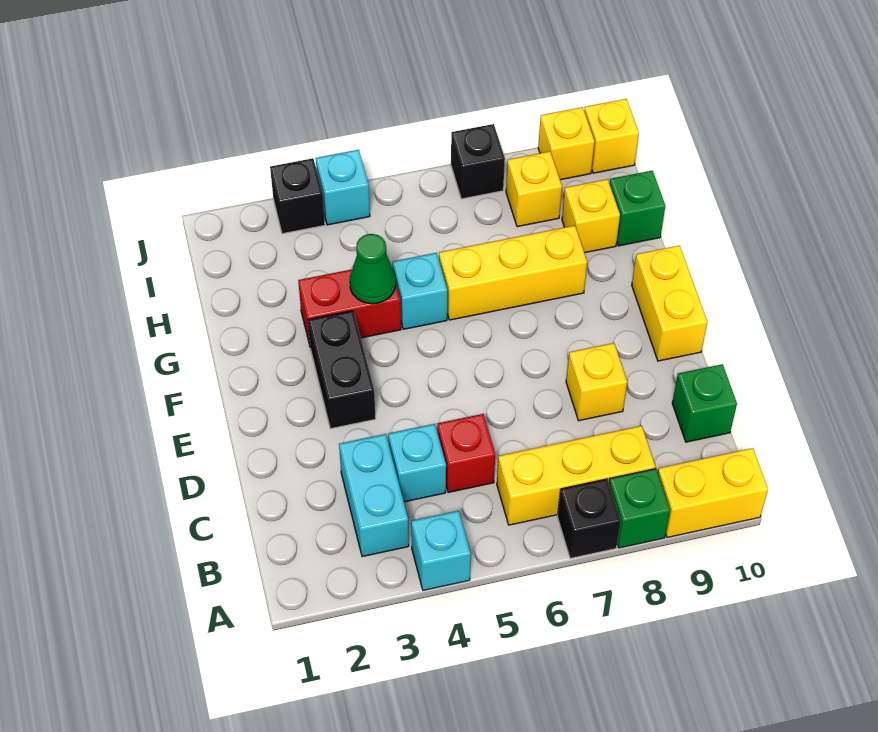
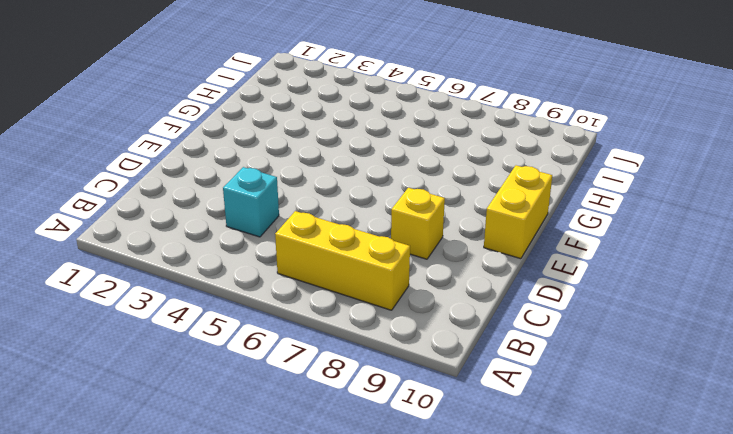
none -> cyan brick A4 level 1
none -> black brick A7 level 1
none -> green brick A8 level 1

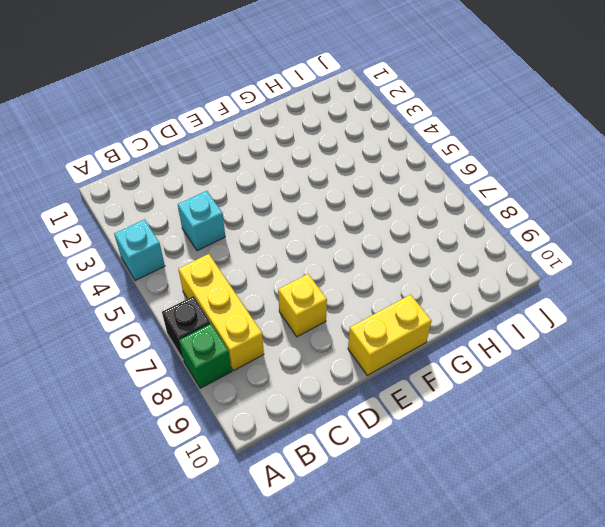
none -> yellow brick A9:A10 level 1
none -> cyan brick B3:C3 level 1
none -> red brick C5 level 1

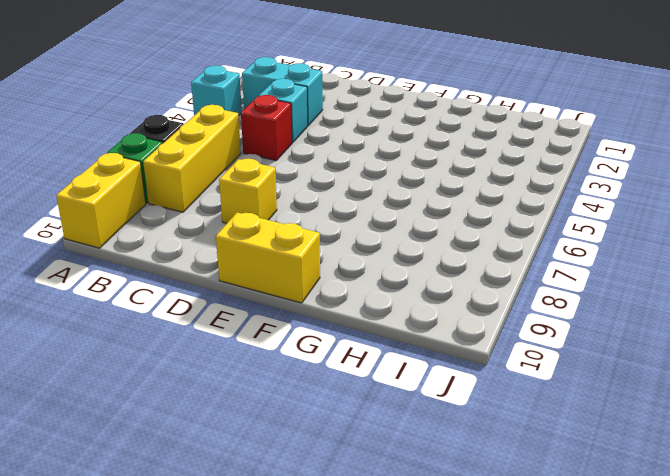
none -> green brick C10 level 1
none -> black brick E3:F3 level 1
none -> red brick G3:G4 level 1

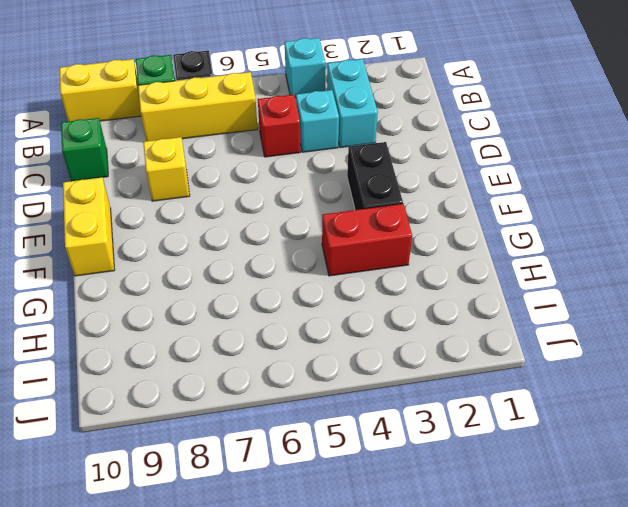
none -> cyan brick G5 level 1
none -> yellow brick G6:G8 level 1
none -> yellow brick H9 level 1

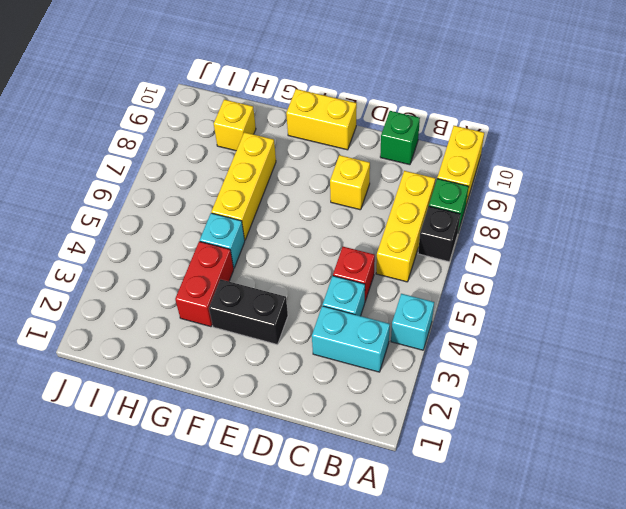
none -> green brick H10 level 1
none -> yellow brick I8 level 1
none -> black brick J3 level 1

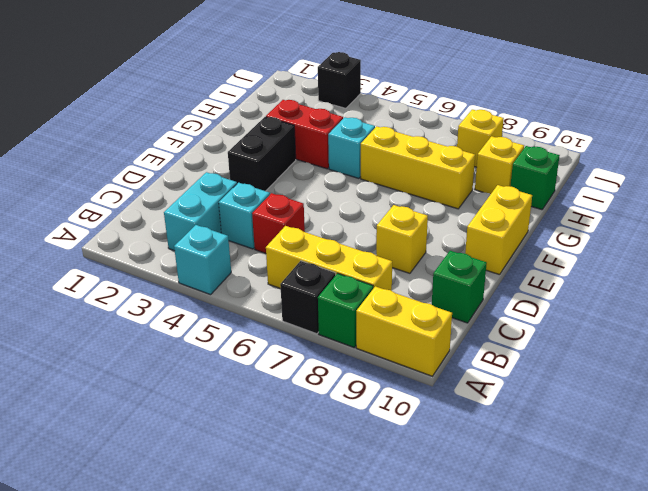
none -> cyan brick J4 level 1
none -> black brick J7 level 1
none -> yellow brick J9 level 1

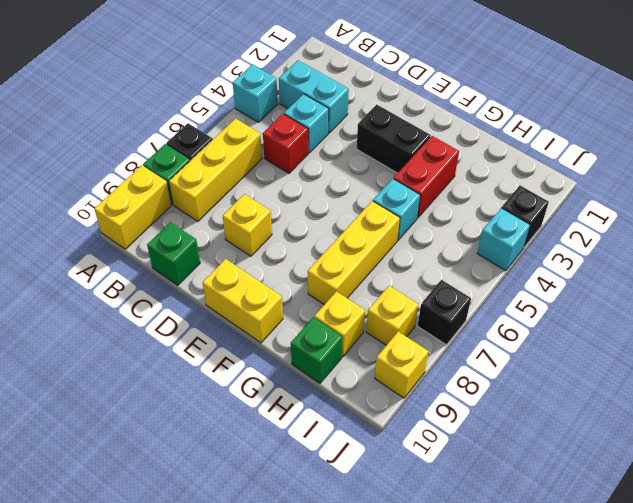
none -> yellow brick J10 level 1
none -> green cone G4 level 2

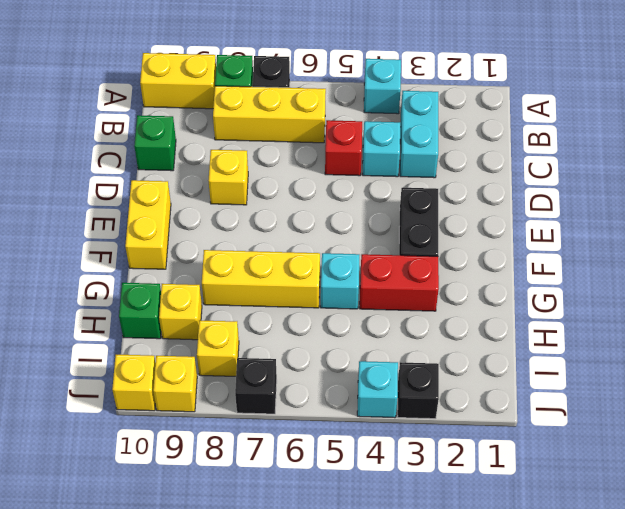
none -> green cone G4 level 2

